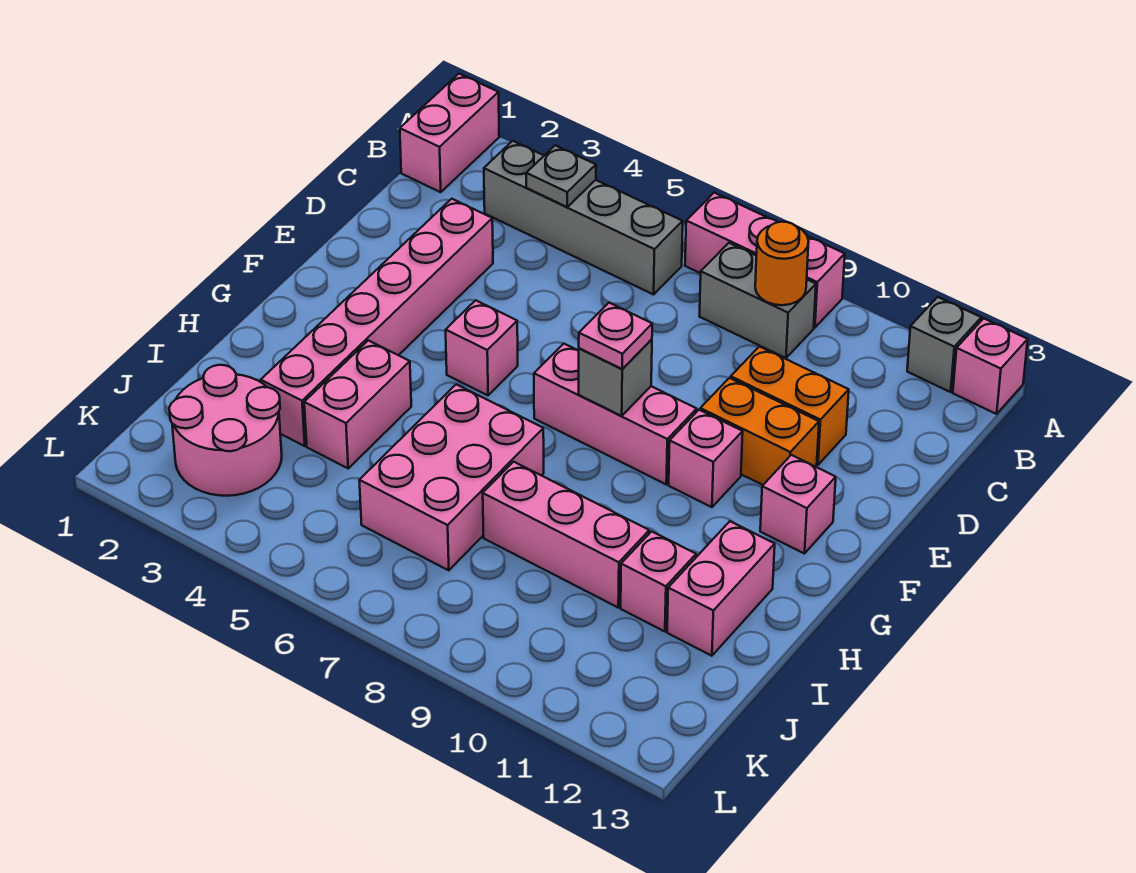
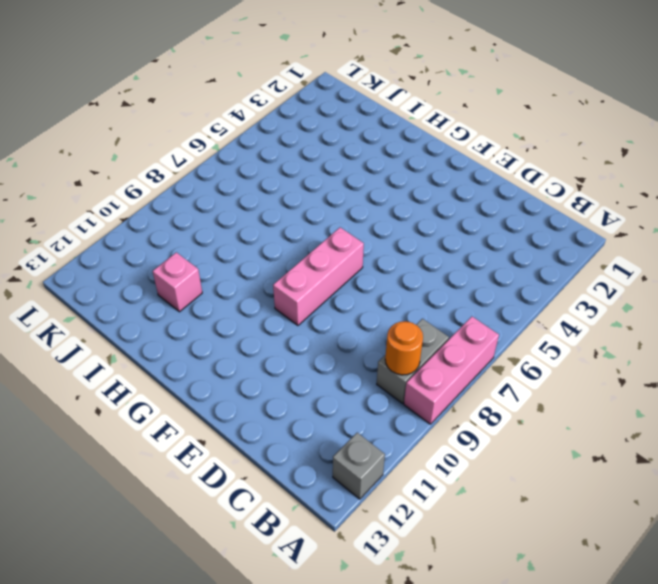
none -> pink brick A1:B1 level 1
none -> pink brick A13 level 1
none -> grey brick B3:B6 level 1

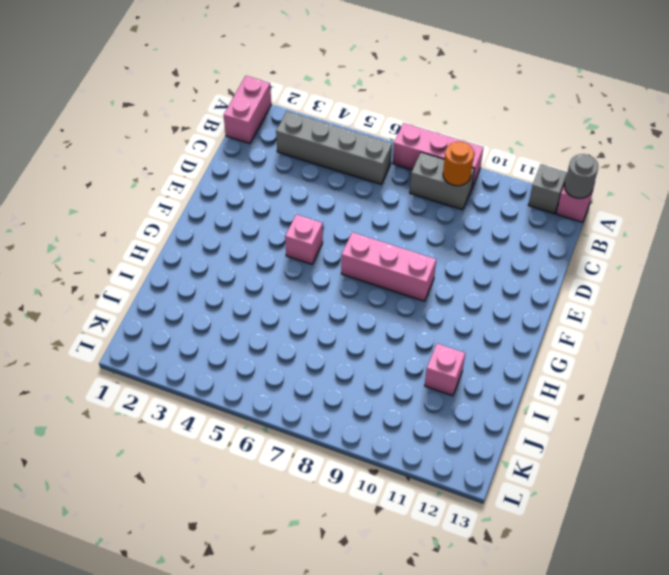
grey round brick A13 level 2 -> none
none -> pink brick D3:I3 level 1
none -> orange brick D10:D11 level 1
none -> orange brick E10:E11 level 1

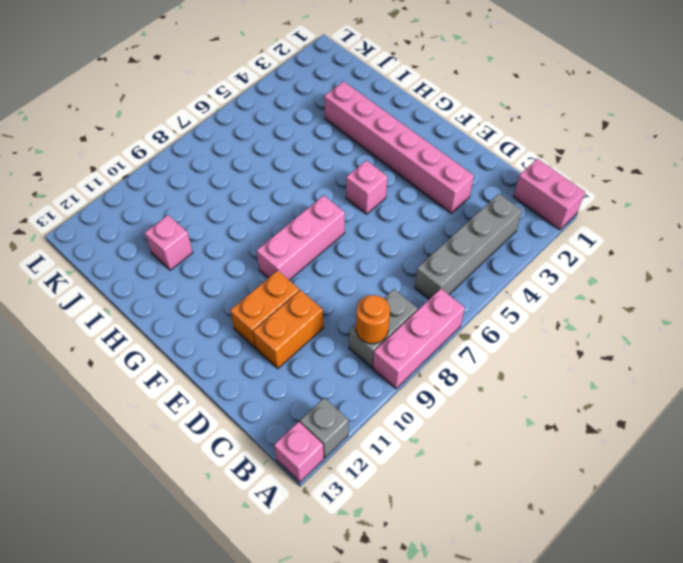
none -> pink brick F10 level 1
none -> pink brick F12 level 1
none -> pink brick H4:I4 level 1

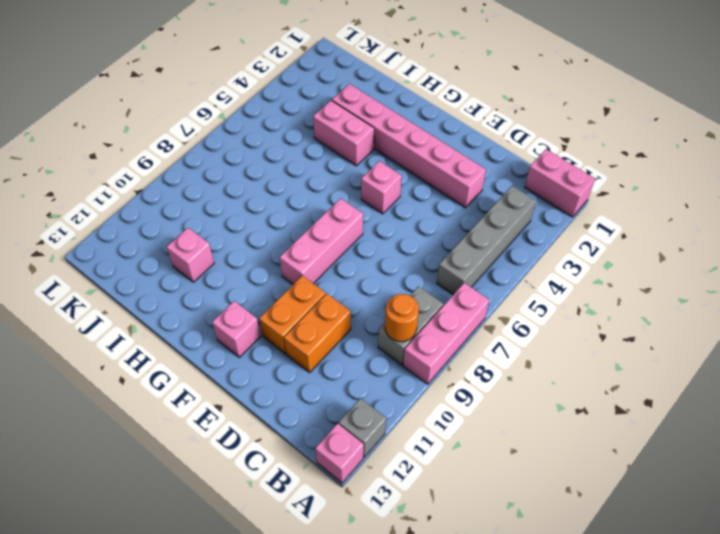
none -> pink brick F10 level 1
none -> pink brick H6:J7 level 1
none -> pink brick H12:I12 level 1

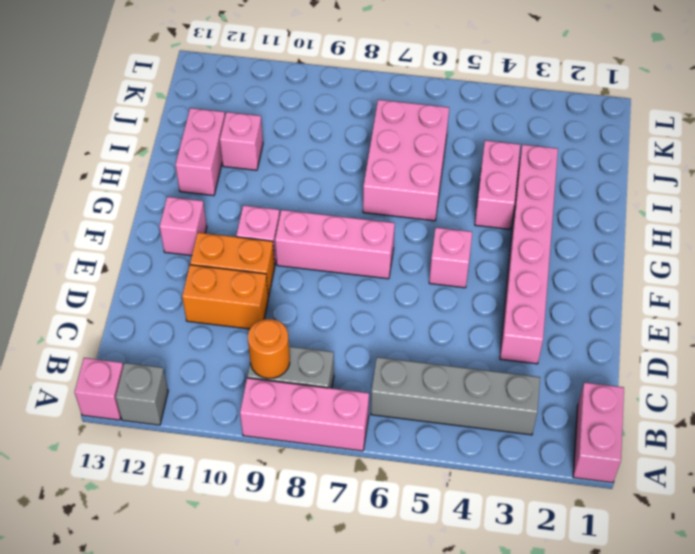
none -> pink brick I8:I10 level 1
none -> pink round brick J2:K3 level 1
none -> grey plate B4 level 2

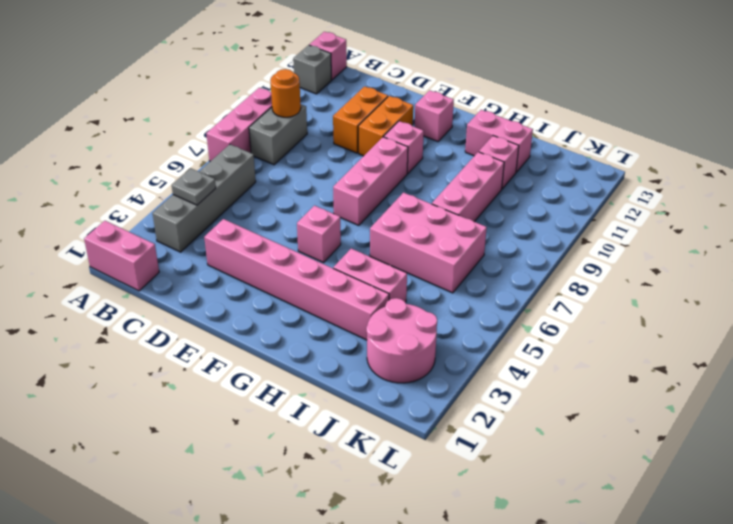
none -> grey brick F8 level 2
none -> pink plate F8 level 3

